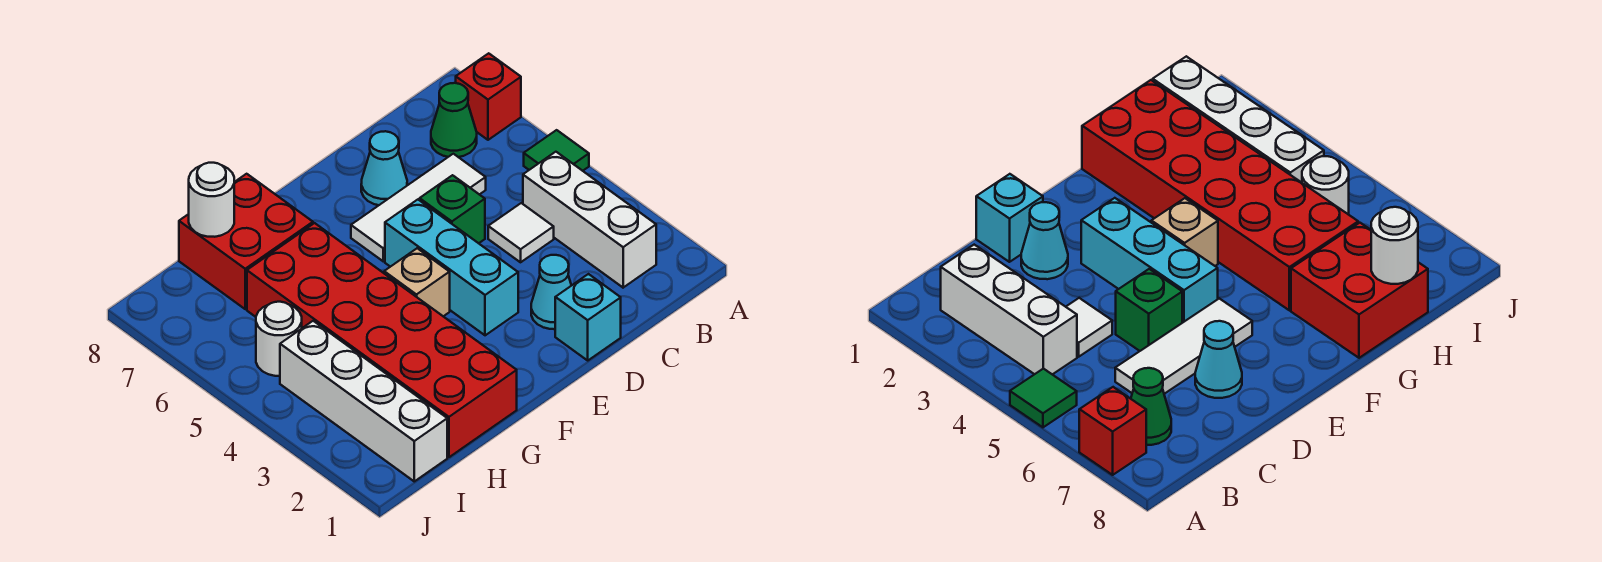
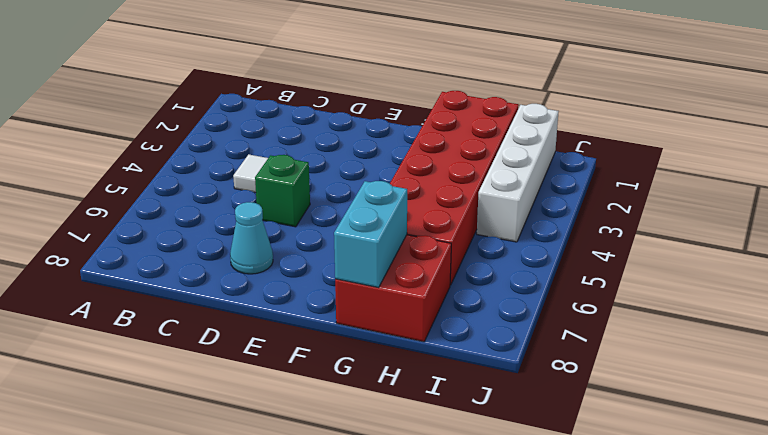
cyan brick G7:G8 level 2 -> none
none -> green tile A5 level 1
none -> red brick A7 level 1
none -> white brick B2:B4 level 1

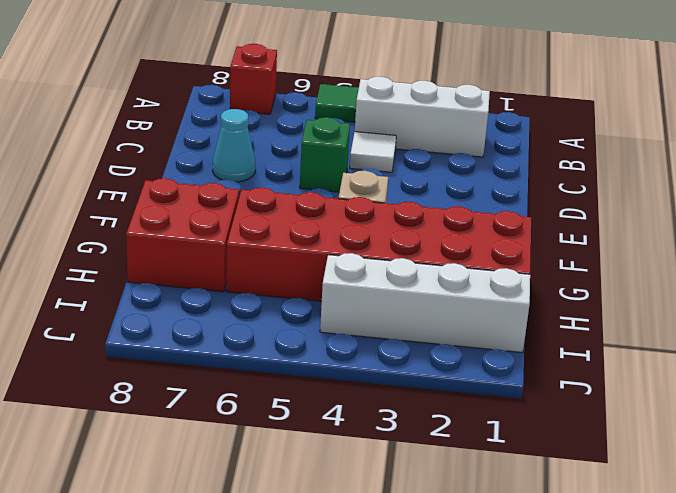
none -> green cone B7 level 1
none -> white tile C6:E6 level 1
none -> cyan brick D1 level 1

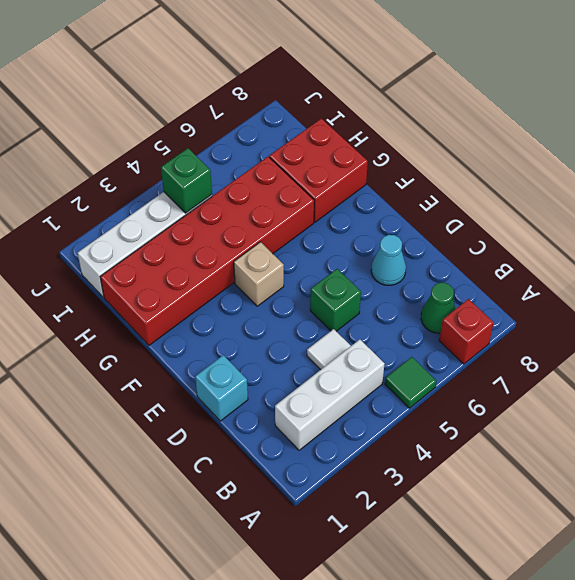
green brick I4 level 2 -> none
none -> white tile C6:E6 level 1
none -> cyan cone D2 level 1
none -> cyan brick E3:E5 level 1

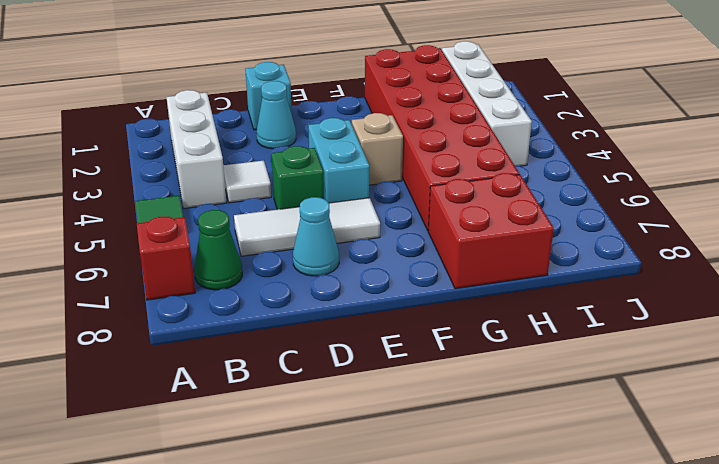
cyan brick E4:E5 level 1 -> cyan brick E3:E5 level 1
none -> white round brick I5 level 1
none -> white round brick H8 level 2

